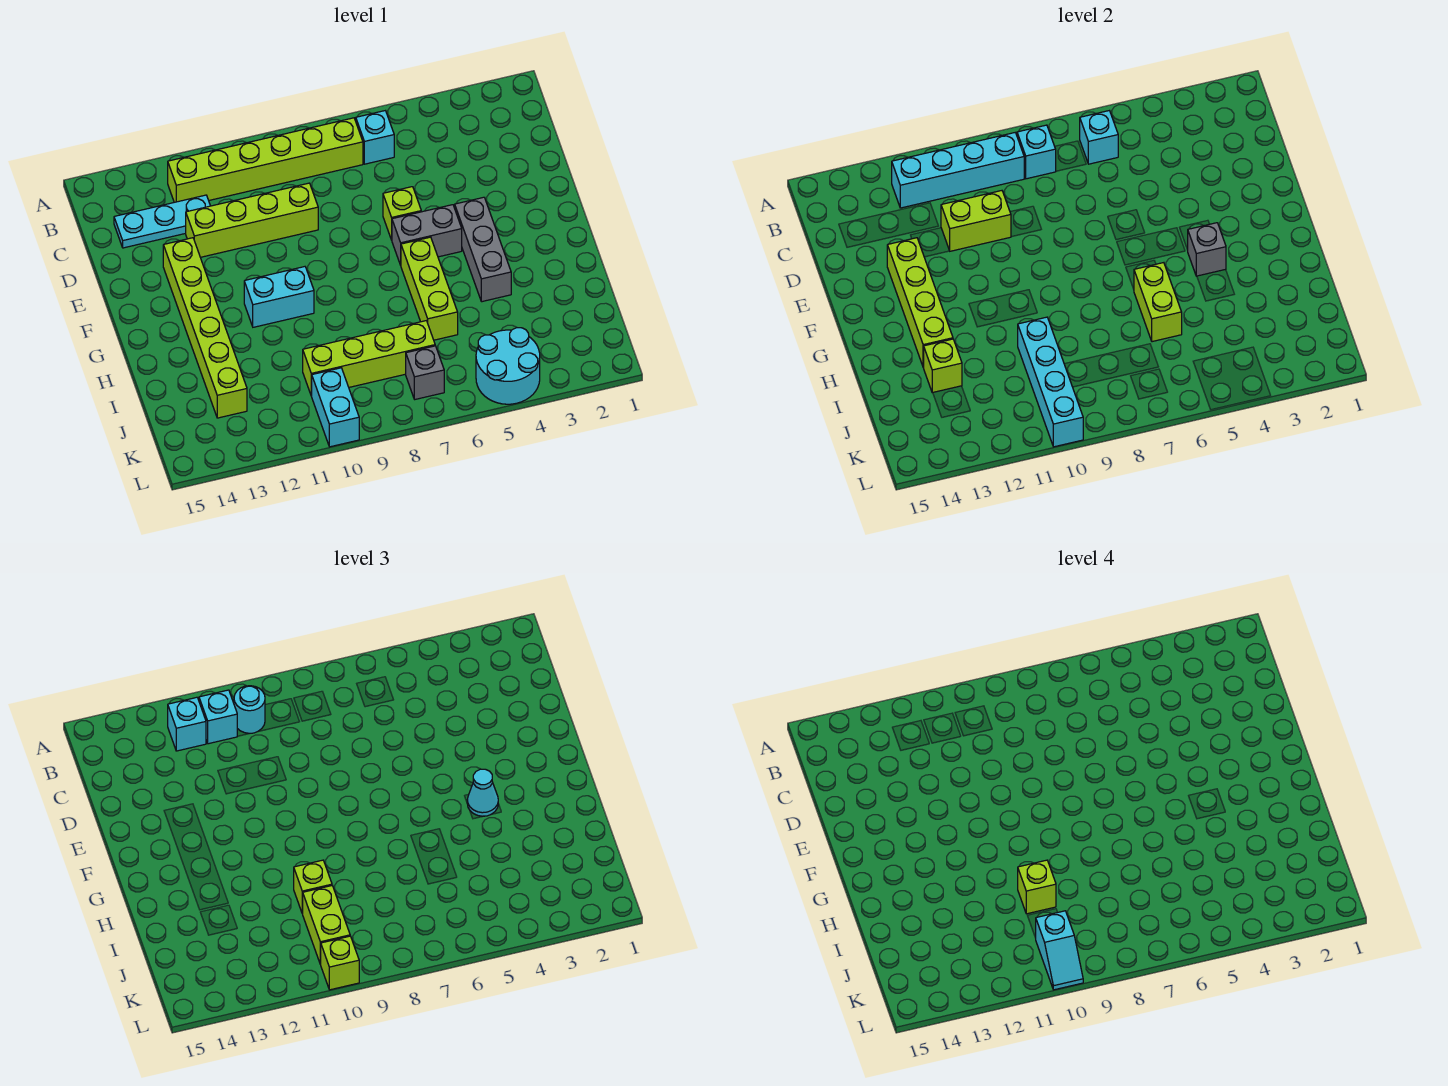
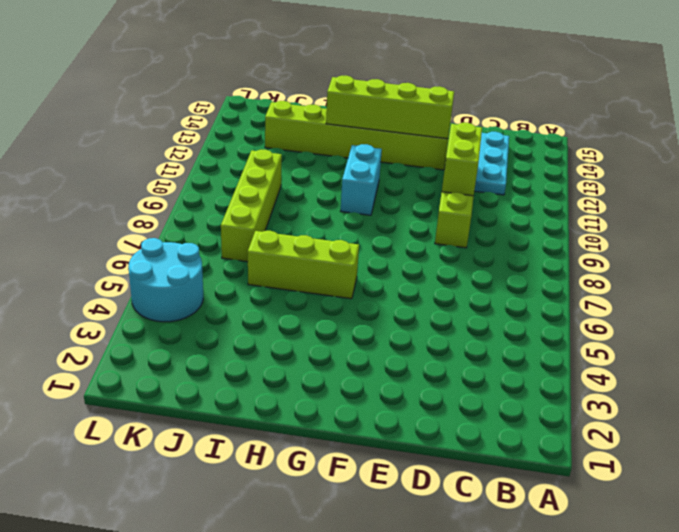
none -> cyan brick B6 level 1
none -> lime brick B7:B12 level 1
none -> lime brick E6 level 1
none -> grey brick F4:H4 level 1

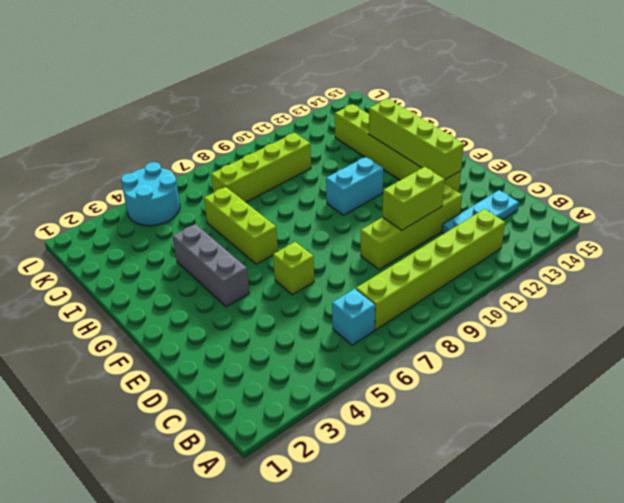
none -> grey brick F5:F6 level 1
none -> grey brick K7 level 1
none -> cyan brick K10:L10 level 1
none -> cyan brick B6 level 2

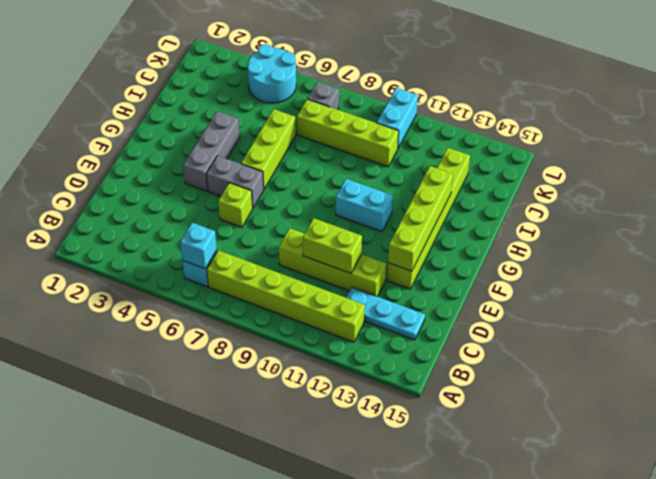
none -> cyan brick B8 level 2
none -> cyan brick B9:B12 level 2
none -> grey brick G4 level 2
none -> lime brick H6:I6 level 2

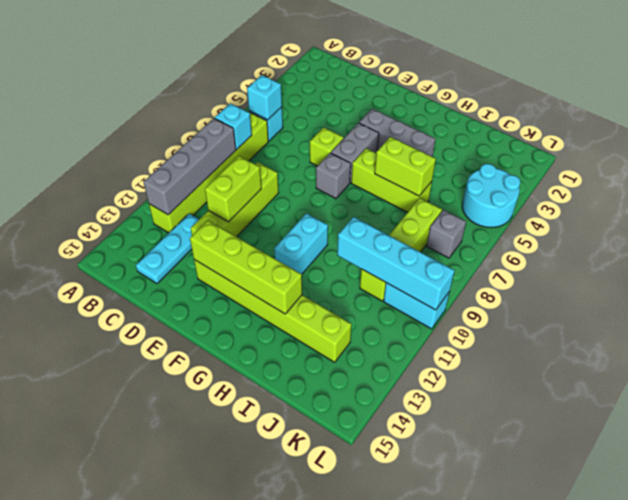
grey brick B9:B12 level 2 -> cyan brick B9:B12 level 2
grey brick F7 level 1 -> grey brick G4 level 2
none -> lime brick I13 level 2
none -> cyan round brick B10 level 3
none -> cyan brick B11 level 3
none -> cyan brick B12 level 3

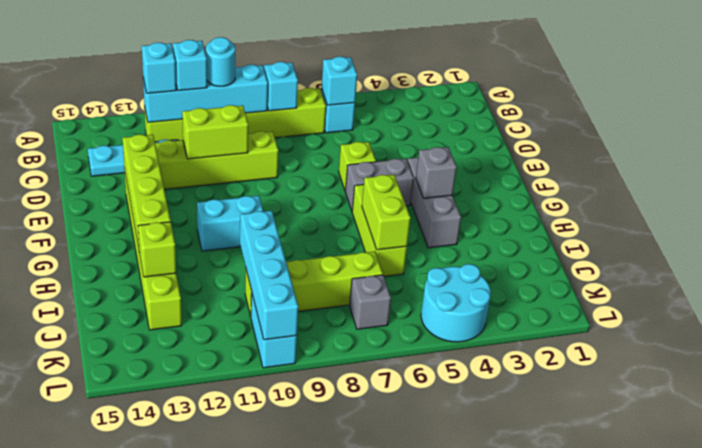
none -> cyan cone G4 level 3
none -> lime brick I10 level 3
none -> lime brick J10:K10 level 3
none -> lime brick L10 level 3

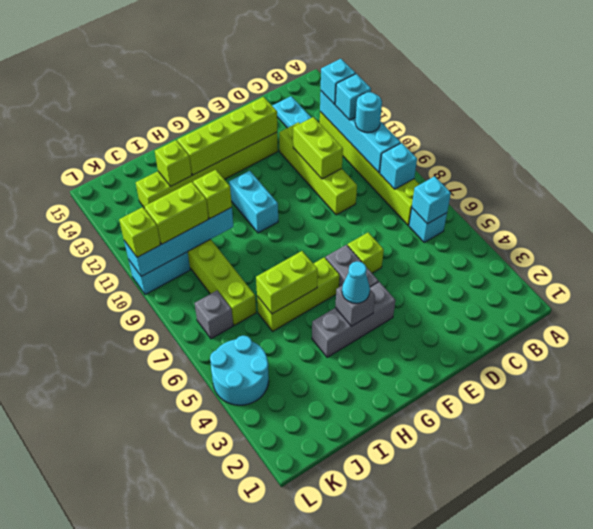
none -> lime brick I10 level 4
none -> cyan slope K10:L10 level 4 top K

